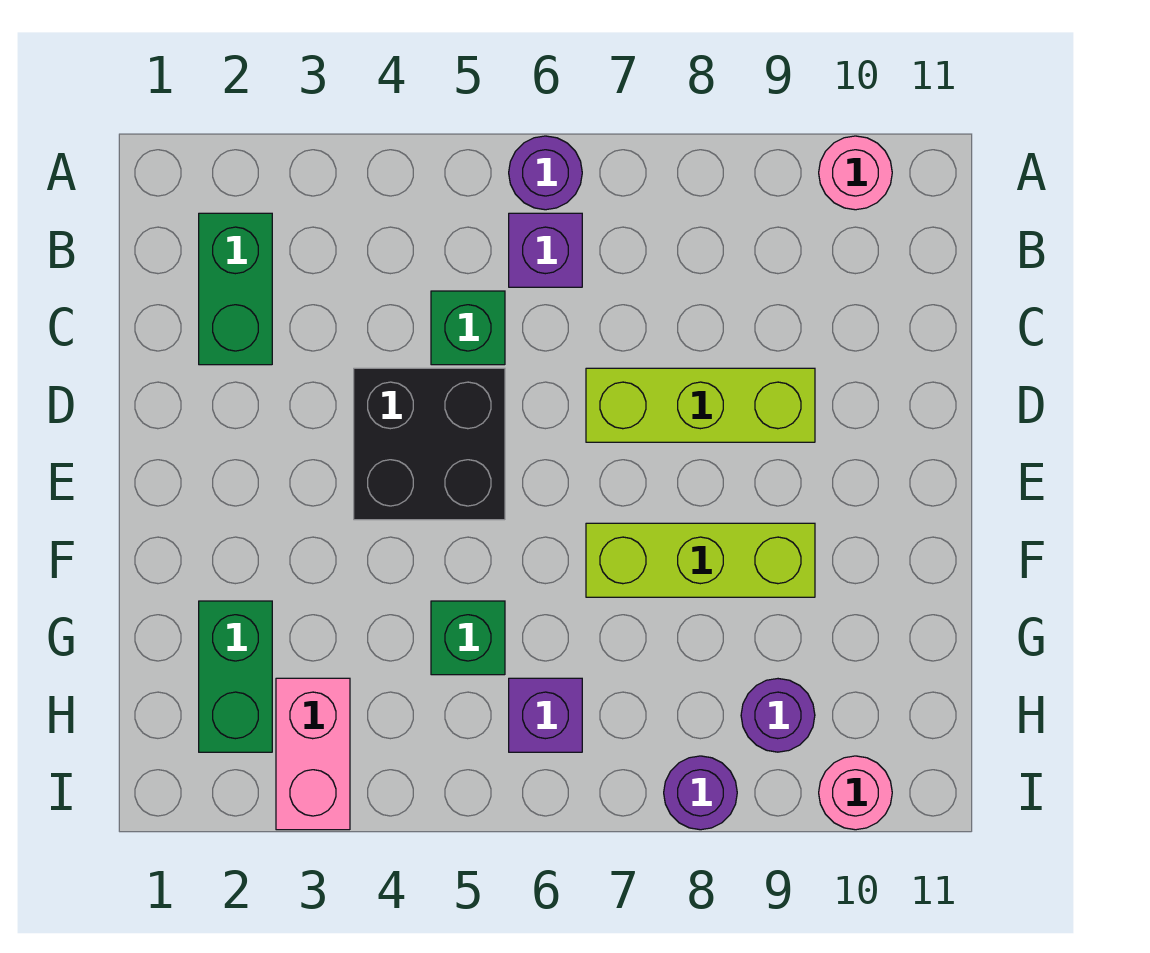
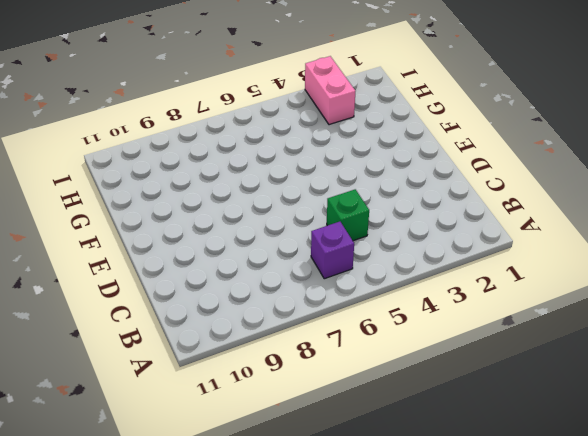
none -> purple round brick A6 level 1
none -> pink round brick A10 level 1
none -> green brick B2:C2 level 1

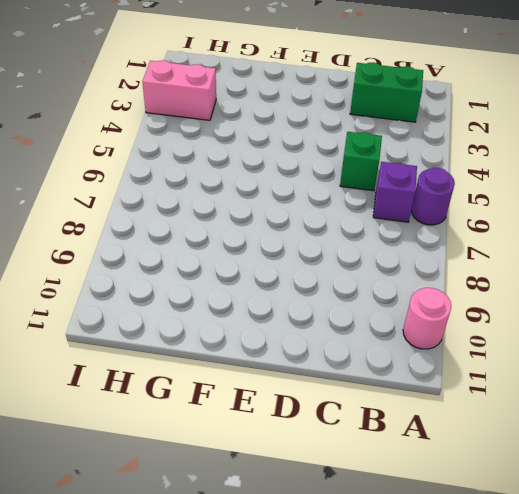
none -> black brick D4:E5 level 1
none -> lime brick D7:D9 level 1
none -> lime brick F7:F9 level 1

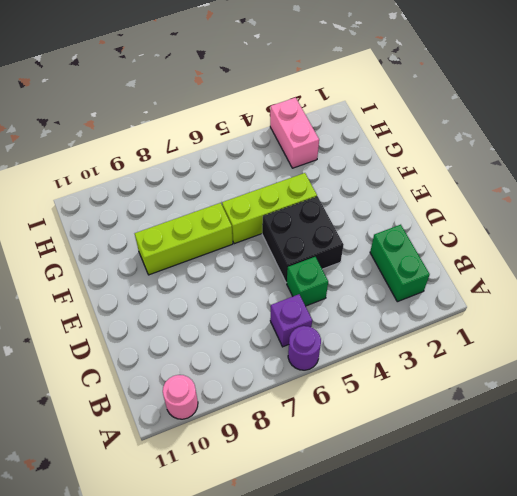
lime brick F4:F6 level 1 -> lime brick D7:D9 level 1
none -> green brick G2:H2 level 1
none -> green brick G5 level 1
none -> purple brick H6 level 1

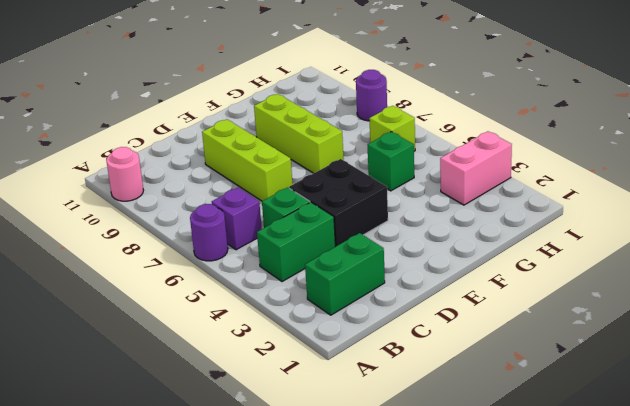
green brick B4:C4 level 1 -> green brick G2:H2 level 1
lime brick H6 level 1 -> purple brick H6 level 1
none -> purple round brick H9 level 1
none -> pink round brick I10 level 1

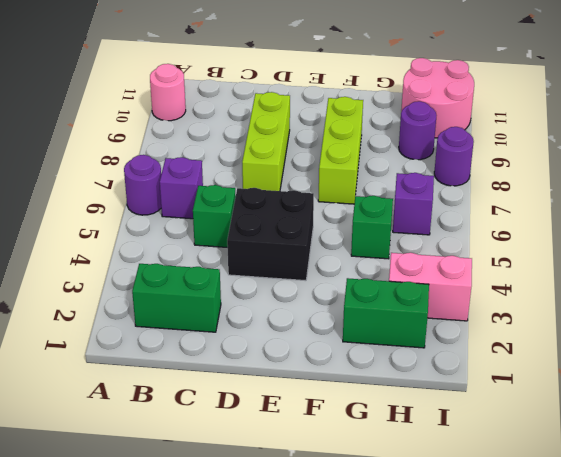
pink round brick H10:I11 level 1 -> pink round brick I10 level 1

